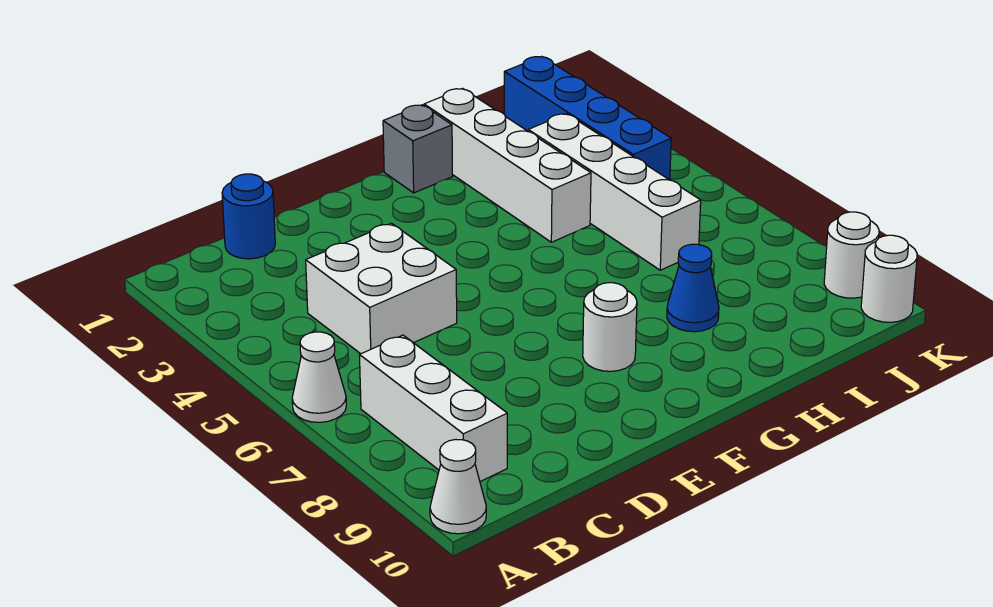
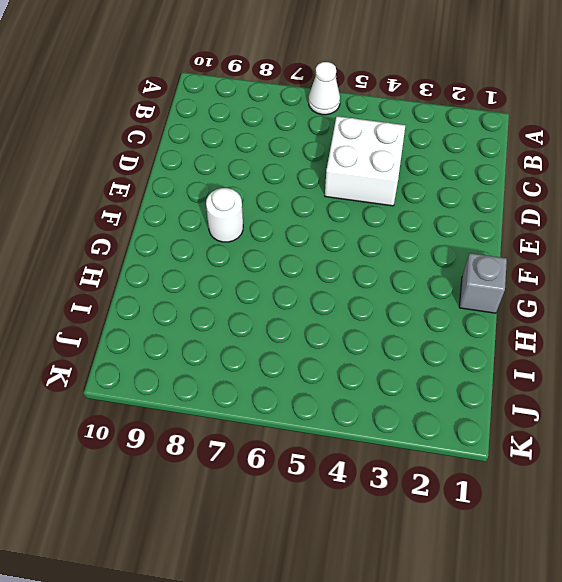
none -> white cone A10 level 1
none -> white brick B7:B9 level 1
none -> blue round brick C1 level 1

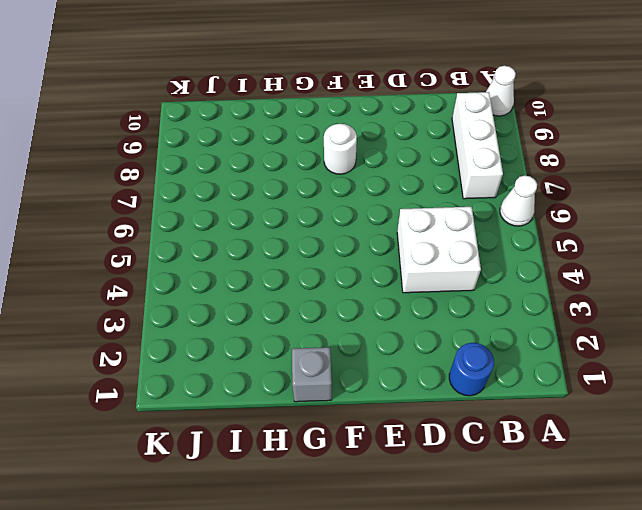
none -> white brick H1:H4 level 1
none -> blue cone H8 level 1
none -> white brick I3:I6 level 1

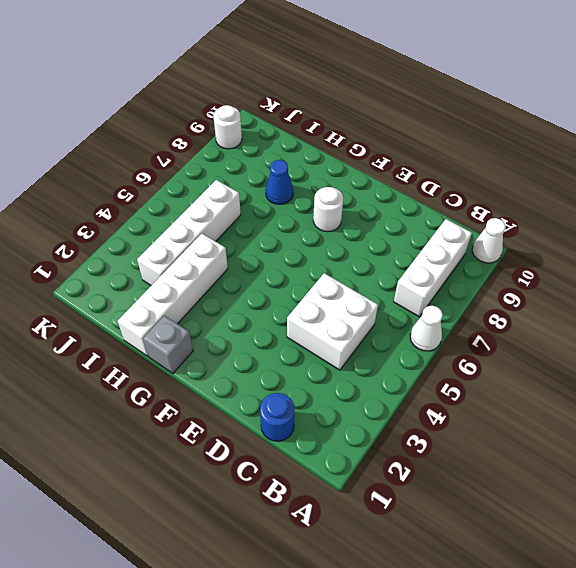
none -> blue brick J1:J4 level 1
none -> white round brick K10 level 1

